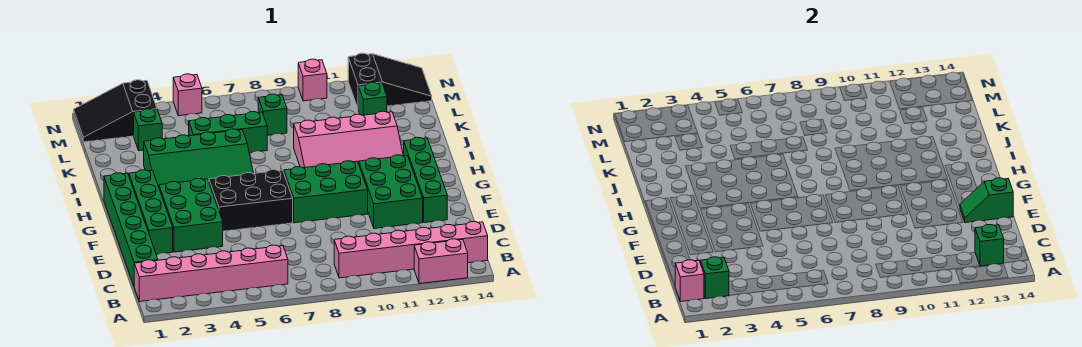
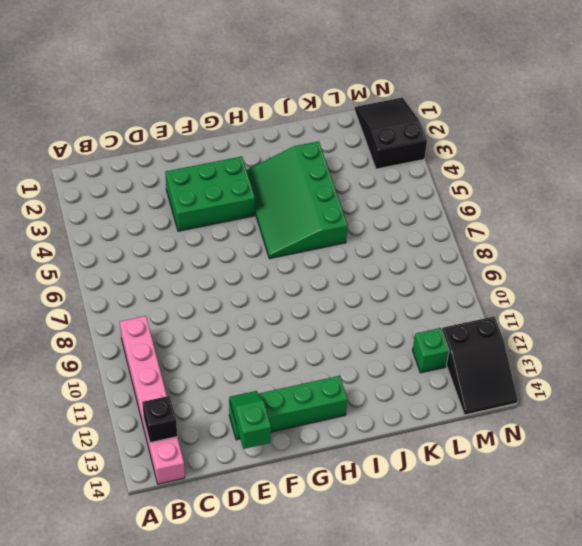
black brick B13 level 2 -> green brick B13 level 2
none -> pink brick A12:A13 level 1
none -> pink brick B1:B6 level 1
none -> green brick C1:H1 level 1

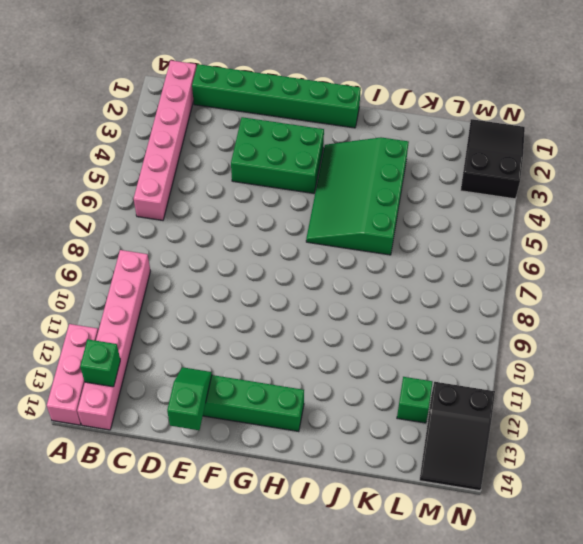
pink brick A12:A14 level 1 -> pink brick A12:A13 level 1
none -> green brick E2:H2 level 1
none -> green brick E11:G12 level 1
none -> black brick F5:G7 level 1

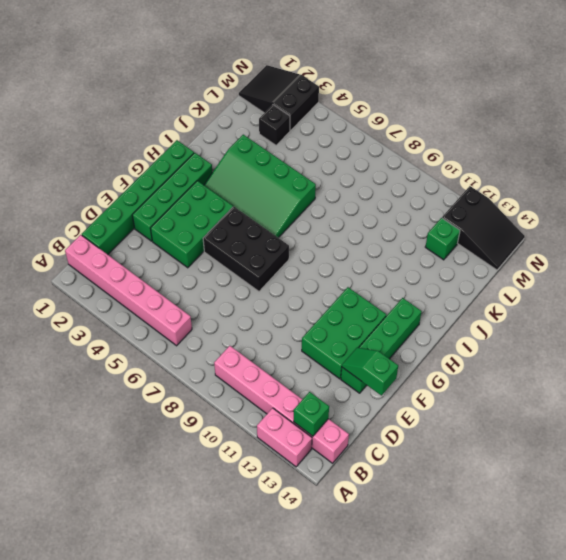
black brick L3 level 1 -> green brick L3 level 1
none -> green brick F8:G10 level 1
none -> pink slope H9:J12 level 1 top J
none -> green brick K5:K7 level 1

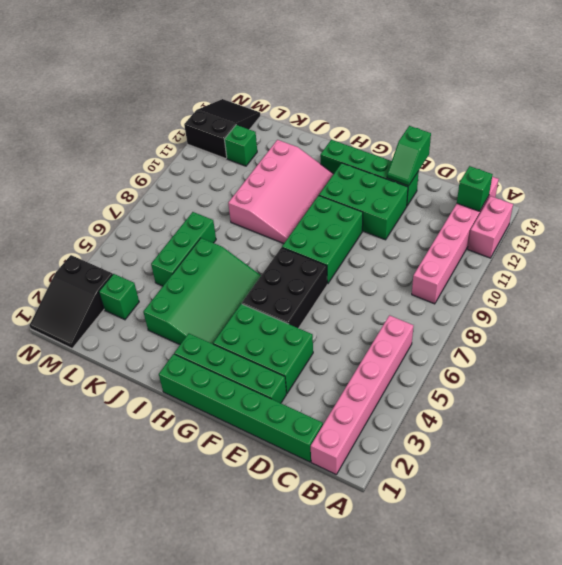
none -> green brick L8 level 1
none -> pink brick N5 level 1
none -> pink brick N10 level 1

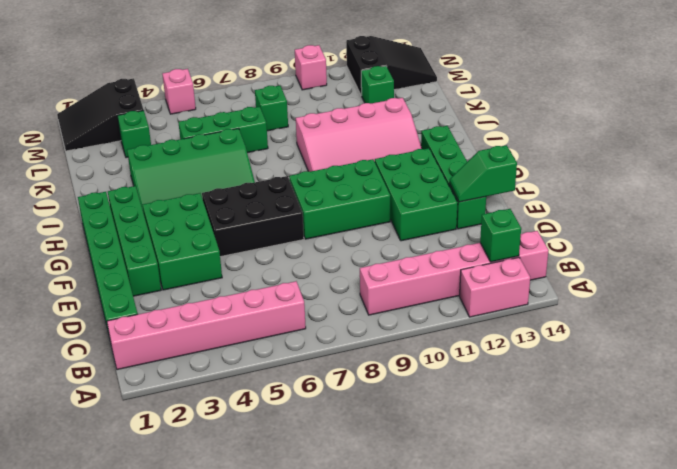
none -> pink brick B1 level 2
none -> green brick B2 level 2

